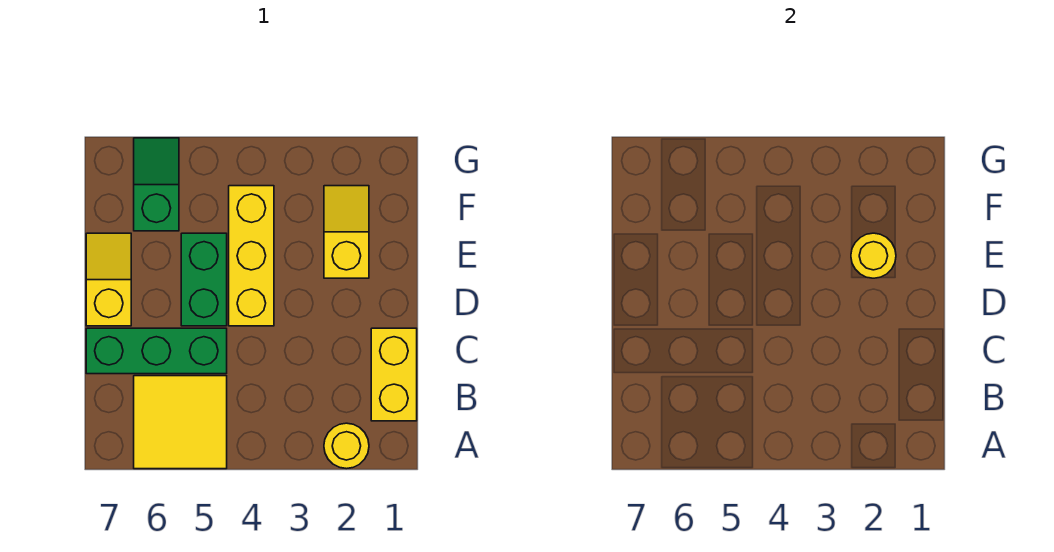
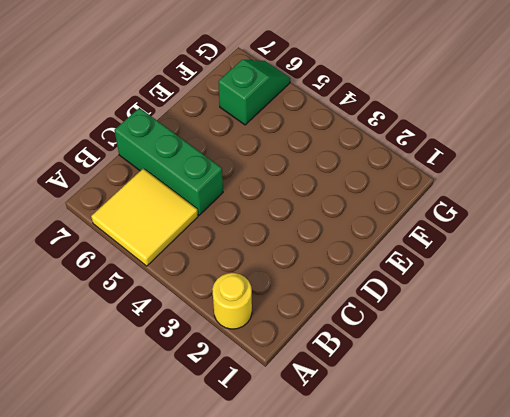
none -> yellow brick B1:C1 level 1
none -> yellow brick D4:F4 level 1

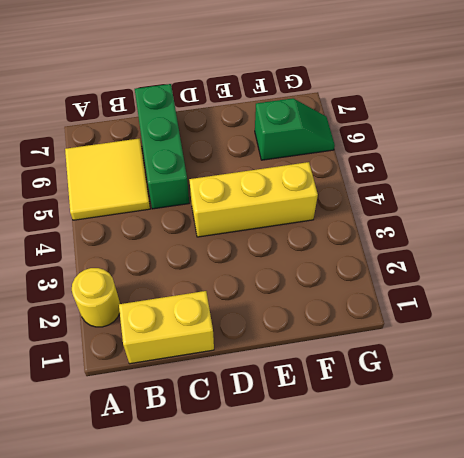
none -> green brick D5:E5 level 1
none -> yellow slope D7:E7 level 1 top D

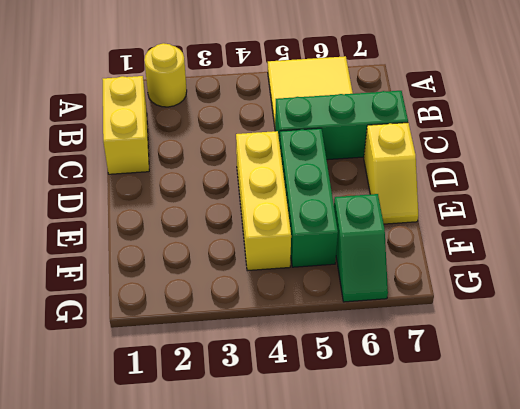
green brick D5:F5 level 1 -> green brick D5:E5 level 1
none -> yellow slope E2:F2 level 1 top E
none -> yellow round brick E2 level 2

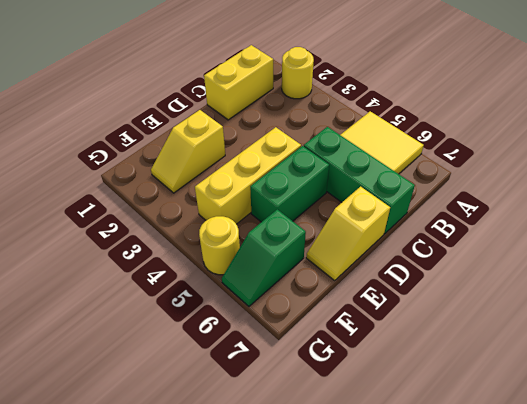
yellow round brick G5 level 1 -> yellow round brick E2 level 2

